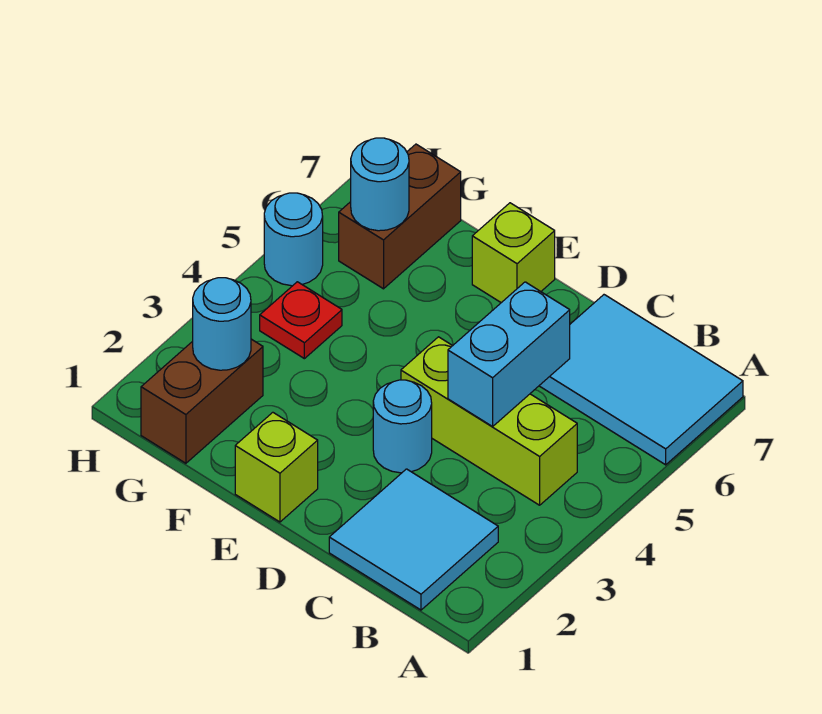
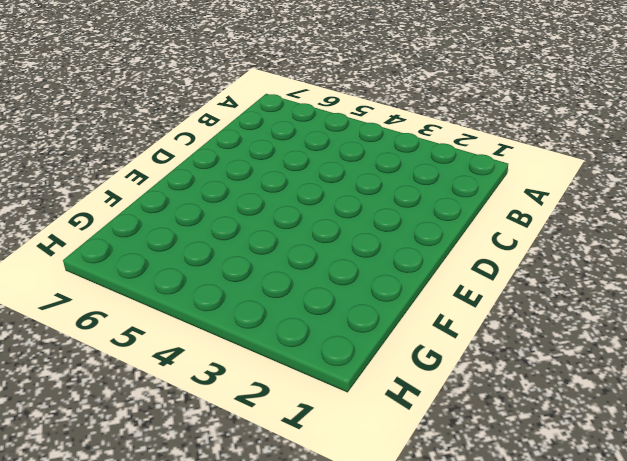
none -> cyan tile A6:C7 level 1
none -> cyan tile B1:C2 level 1
none -> lime brick B4:D4 level 1

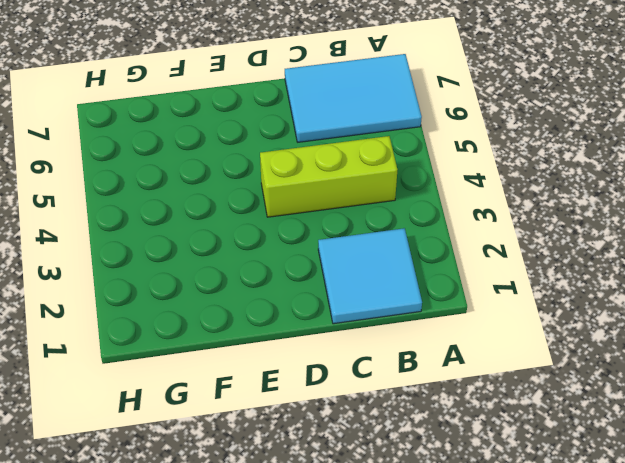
none -> cyan round brick D3 level 1
none -> lime brick E1 level 1
none -> lime brick E7 level 1

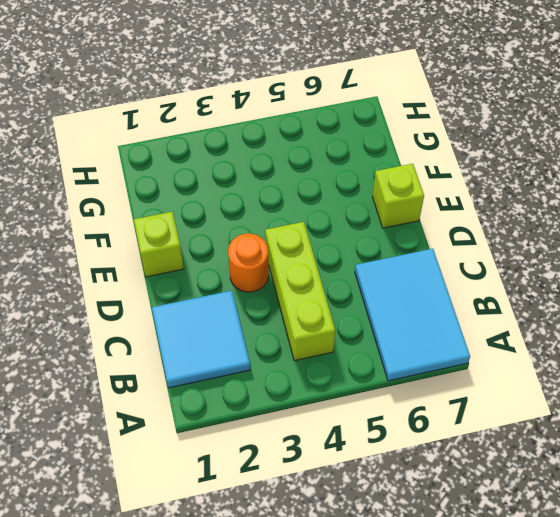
orange round brick D3 level 1 -> cyan round brick D3 level 1
none -> brown brick G1:G2 level 1
none -> red plate G4 level 1
none -> brown brick G6:G7 level 1

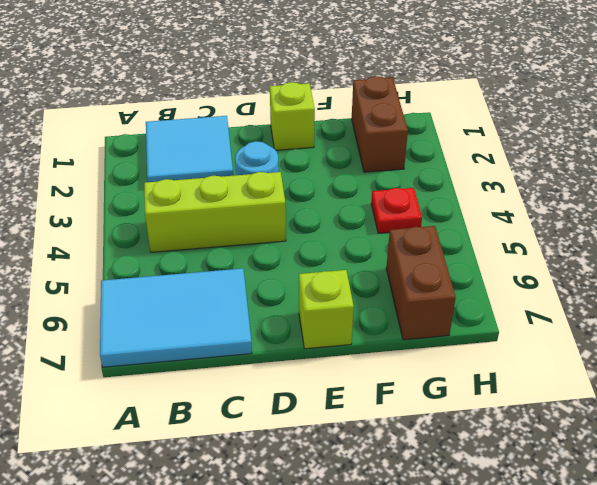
none -> cyan round brick H5 level 1
none -> cyan brick C4:C5 level 2
none -> cyan round brick G2 level 2

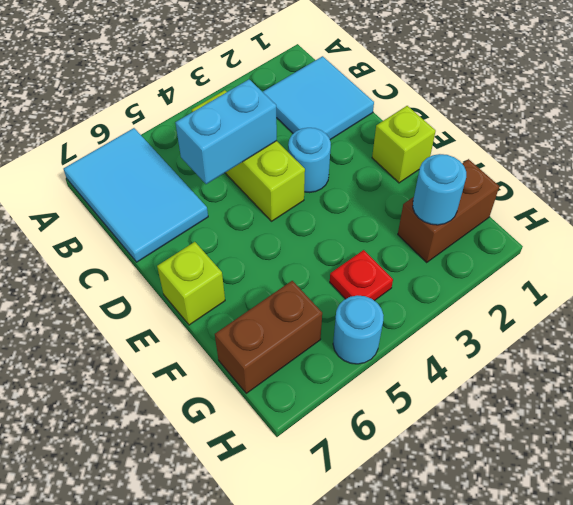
none -> cyan round brick G6 level 2

